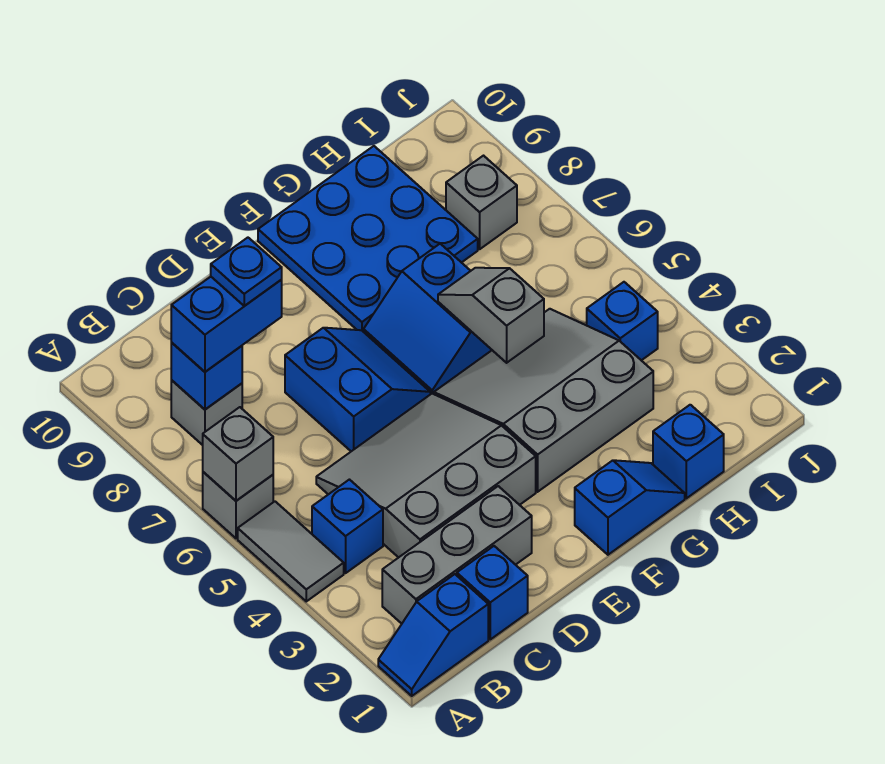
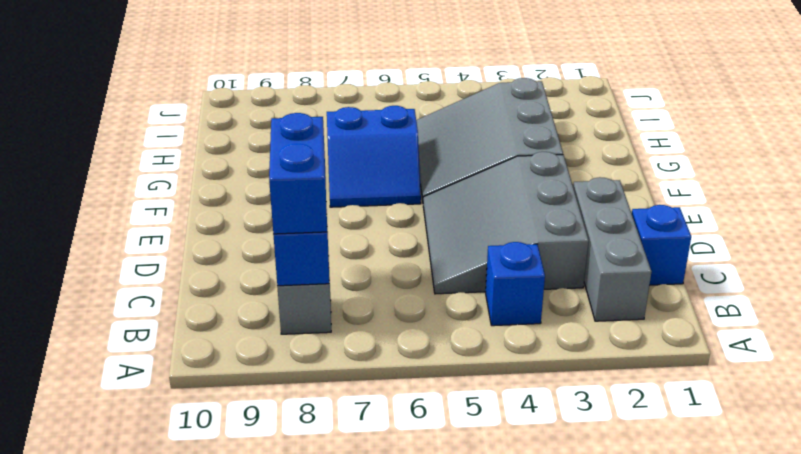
none -> blue slope A1:B1 level 1 top B
none -> grey tile A4:A5 level 1
none -> grey brick A6 level 1

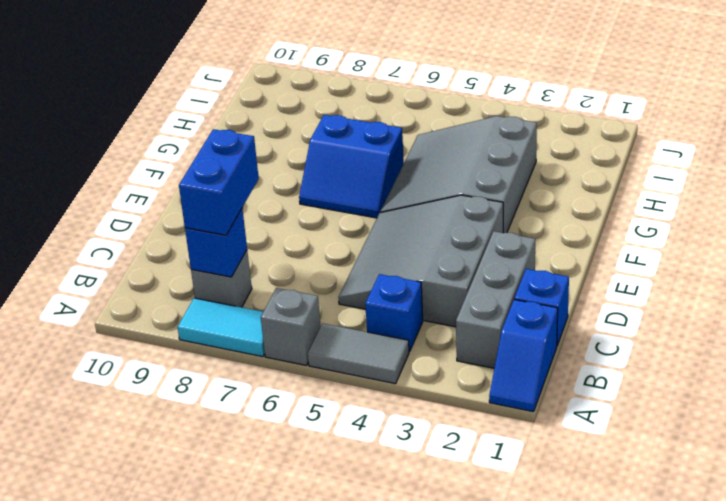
cyan tile A7:A8 level 1 -> none
none -> blue slope D6:E7 level 1 top D
none -> blue slope F1:G1 level 1 top F
none -> blue plate F8:H10 level 1

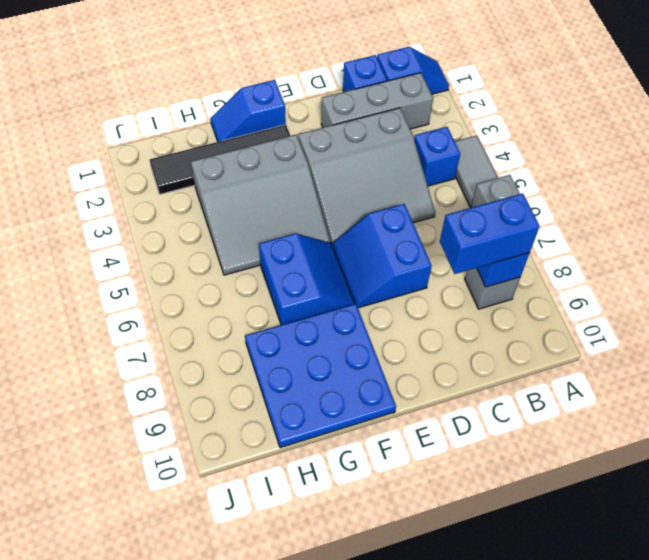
black tile F2:I2 level 1 -> none
none -> blue brick H1 level 1
none -> blue brick I4 level 1
none -> grey brick I8 level 1

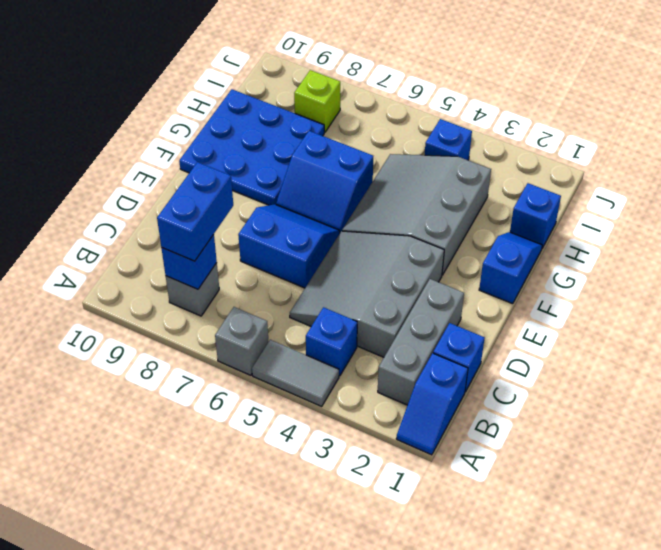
lime brick I8 level 1 -> grey brick I8 level 1
none -> grey brick A6 level 2
none -> grey slope G5:G6 level 2 top 5
none -> blue plate C8 level 4

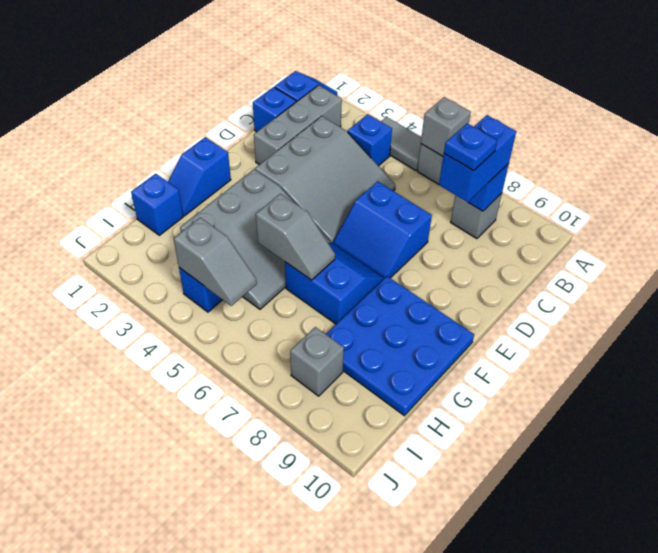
grey slope I4:I5 level 2 top 4 -> none

